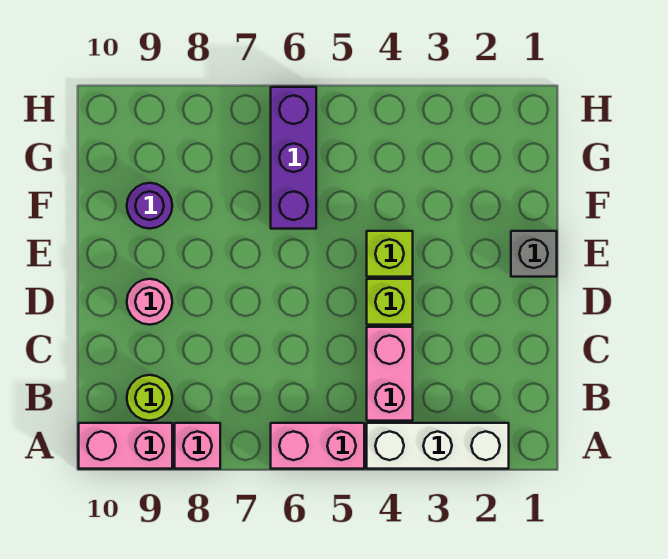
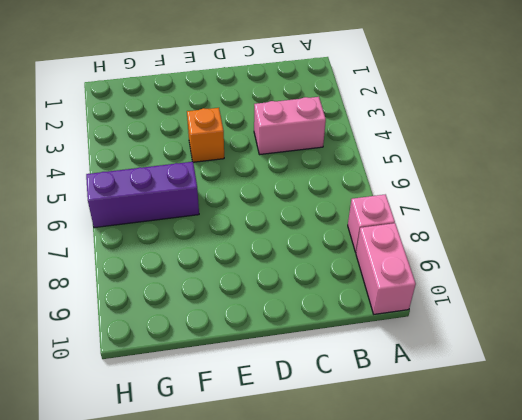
orange brick E4 level 1 -> lime brick E4 level 1
none -> white brick A2:A4 level 1
none -> pink brick A5:A6 level 1
none -> lime round brick B9 level 1

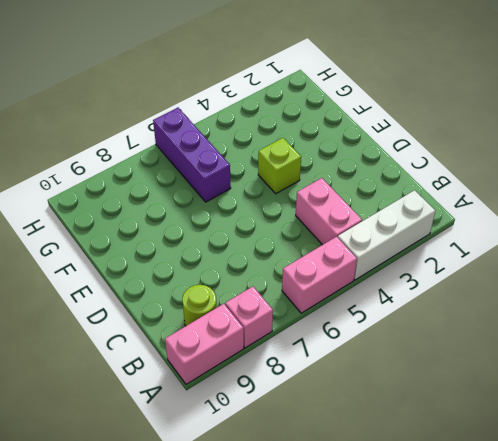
none -> lime brick D4 level 1
none -> pink round brick D9 level 1
none -> grey brick E1 level 1

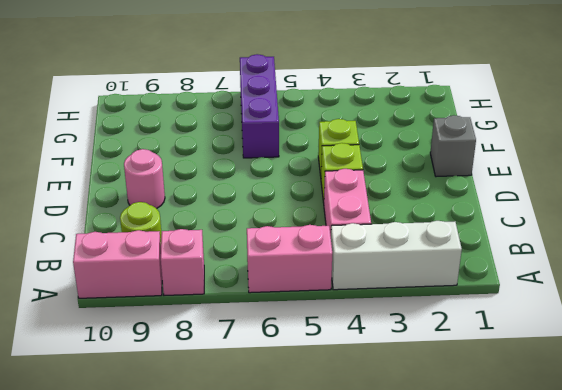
none -> purple round brick F9 level 1

